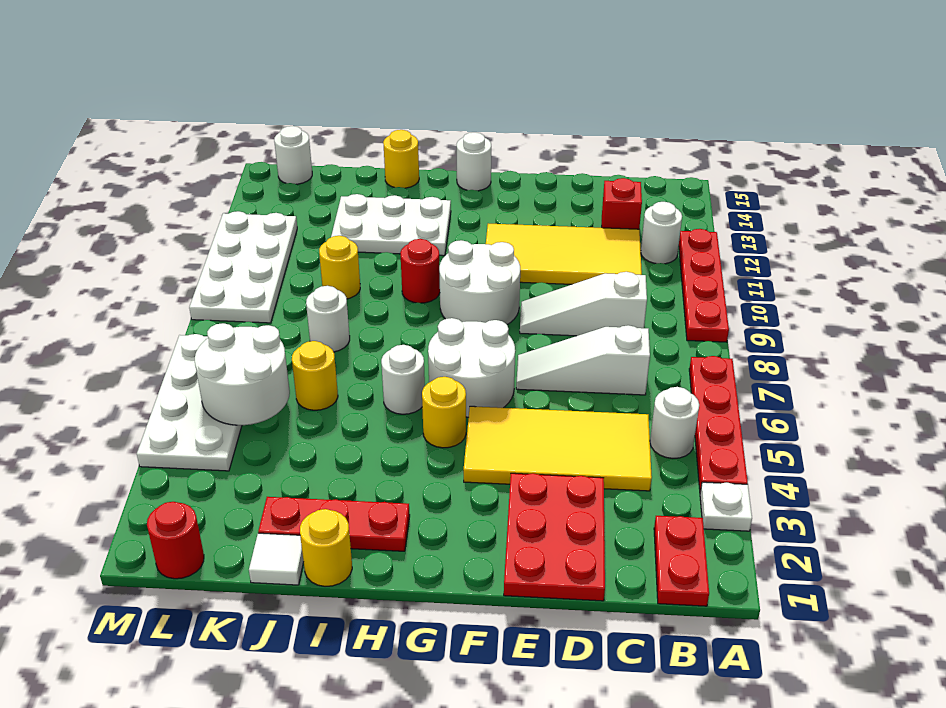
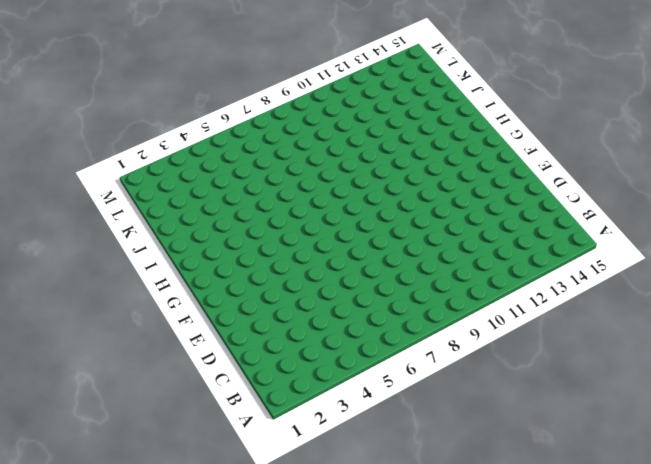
none -> white plate A3 level 1
none -> red plate A4:A7 level 1
none -> red plate A9:A12 level 1
none -> red plate B1:B2 level 1

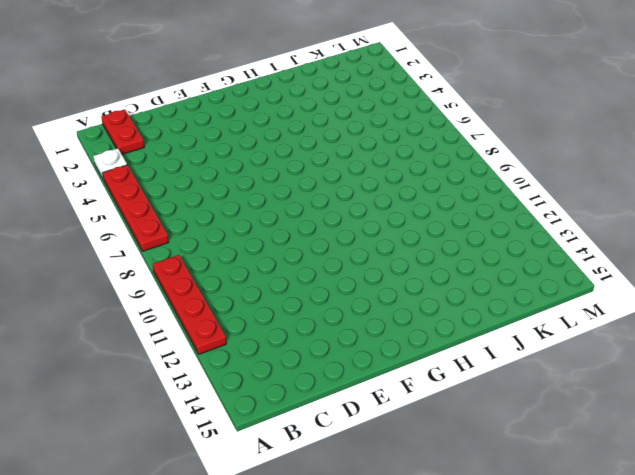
none -> white round brick B5 level 1
none -> white round brick B12 level 1
none -> yellow tile C4:F5 level 1
none -> white slope C7:E7 level 1 top C

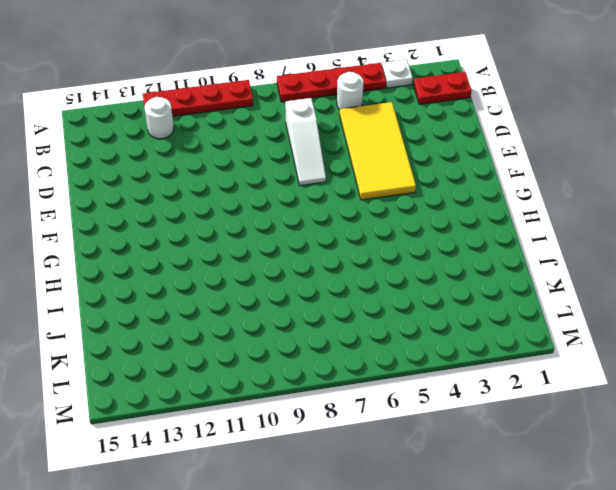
none -> white slope C9:E9 level 1 top C
none -> yellow tile C11:F12 level 1
none -> red brick C13 level 1
none -> red plate D1:E3 level 1

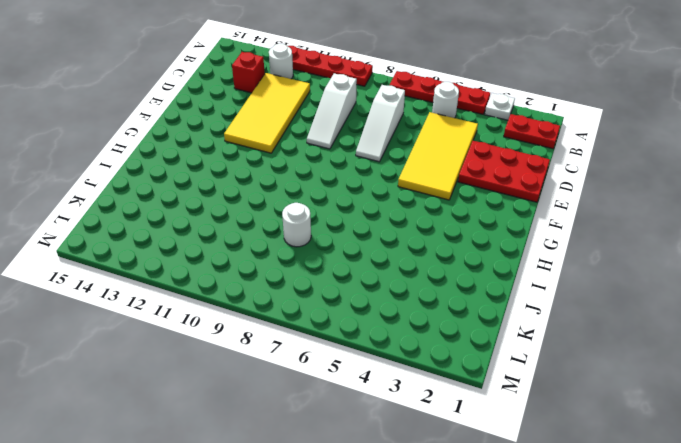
none -> white round brick F6:G7 level 1
none -> white round brick F9:G10 level 1
none -> yellow round brick G5 level 1
none -> white round brick G15 level 1

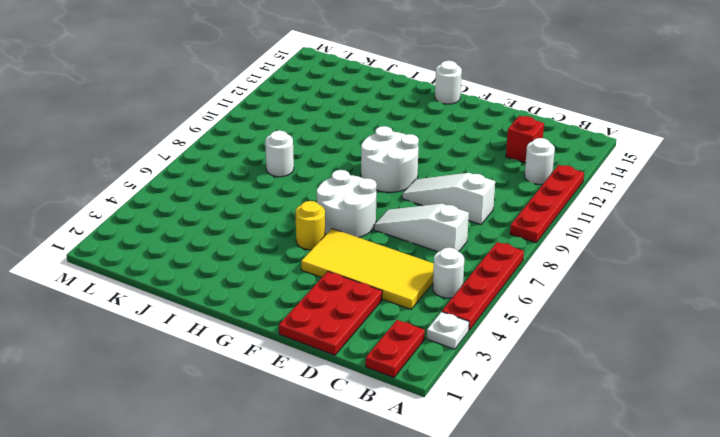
none -> yellow tile C11:F12 level 1
none -> red plate H2:J2 level 1
none -> white round brick H6 level 1
none -> red round brick H10 level 1

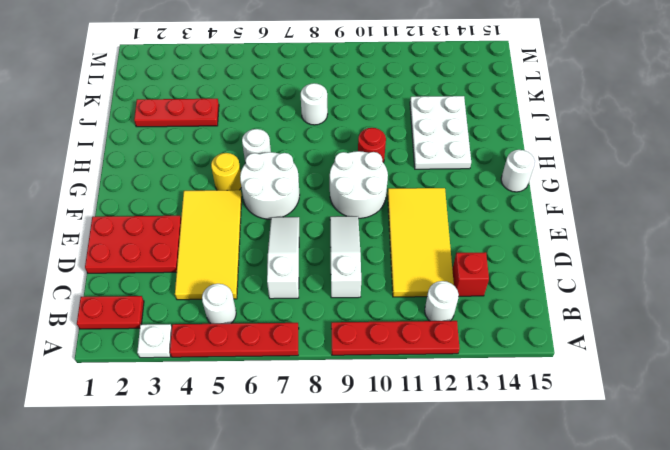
red plate J2:J4 level 1 -> red plate H2:J2 level 1
none -> yellow round brick I1 level 1
none -> yellow round brick I15 level 1
none -> white tile J1 level 1
none -> yellow round brick J6 level 1

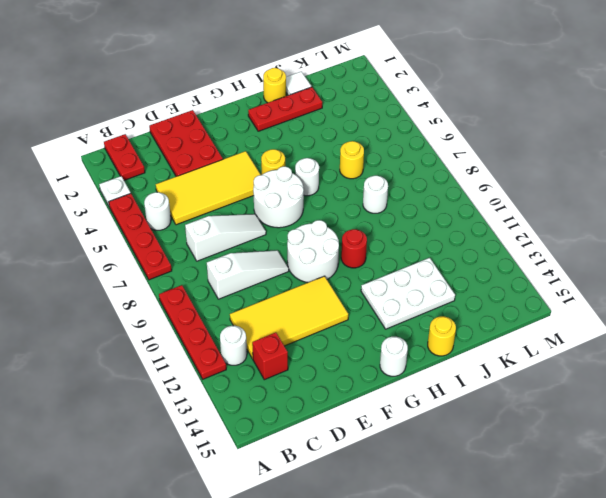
none -> yellow round brick J10 level 1
none -> red round brick L1 level 1
none -> white plate L4:M7 level 1
none -> white plate L9:M12 level 1

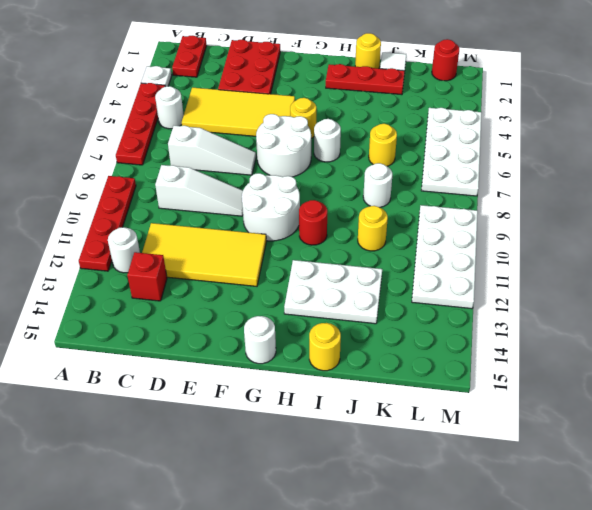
none -> white round brick L15 level 1
none -> white round brick K5:L6 level 2

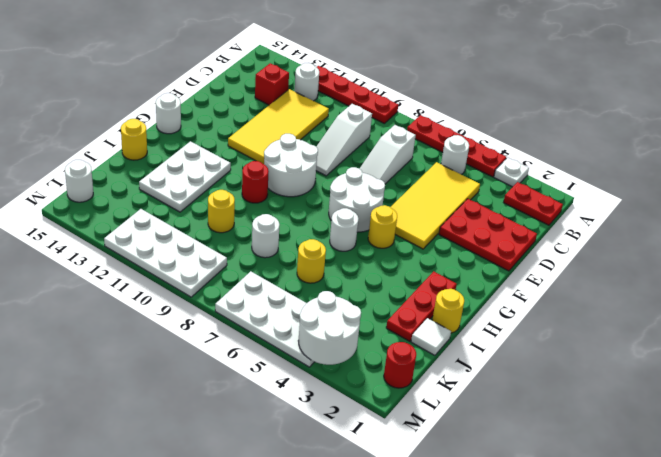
white round brick L3:M4 level 2 -> white round brick K5:L6 level 2

